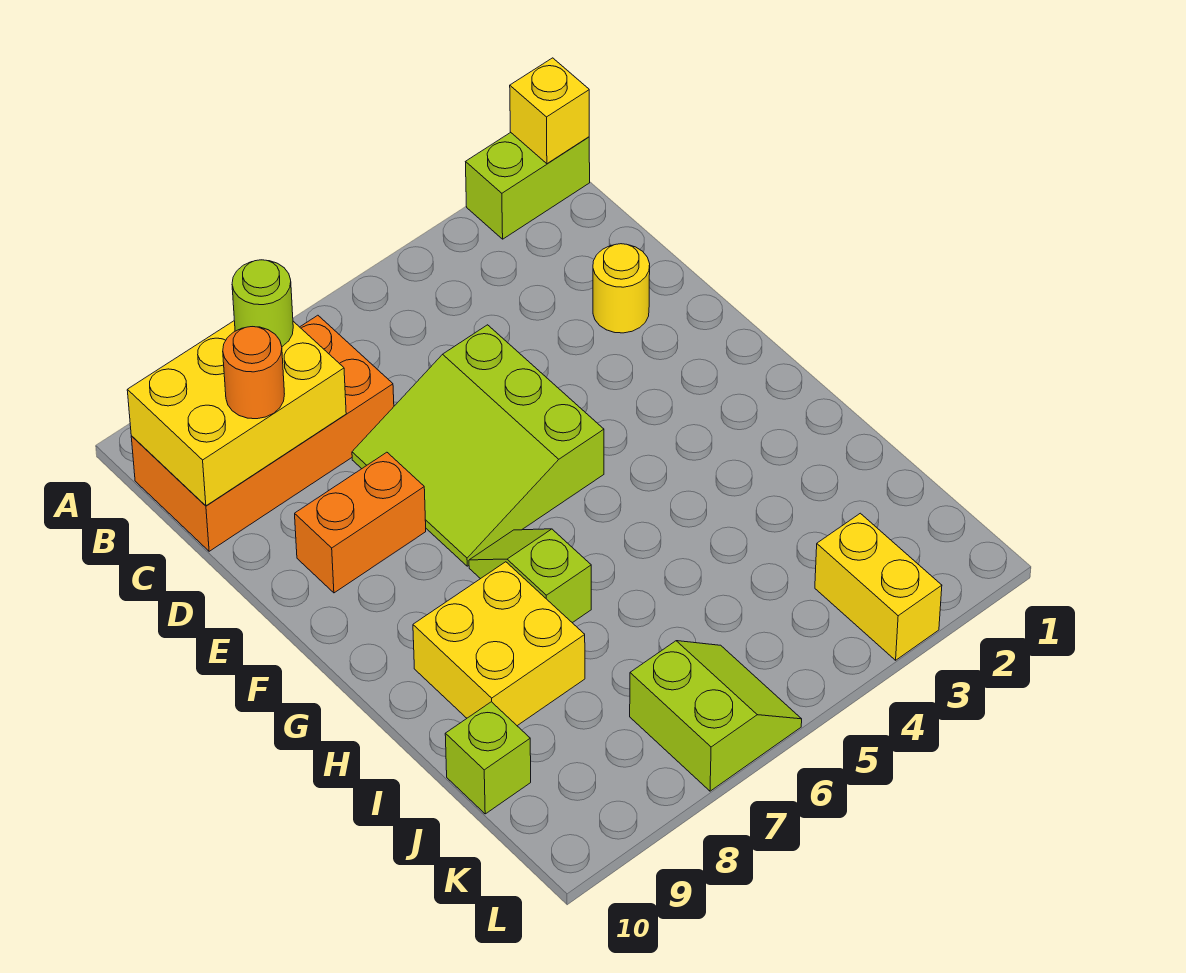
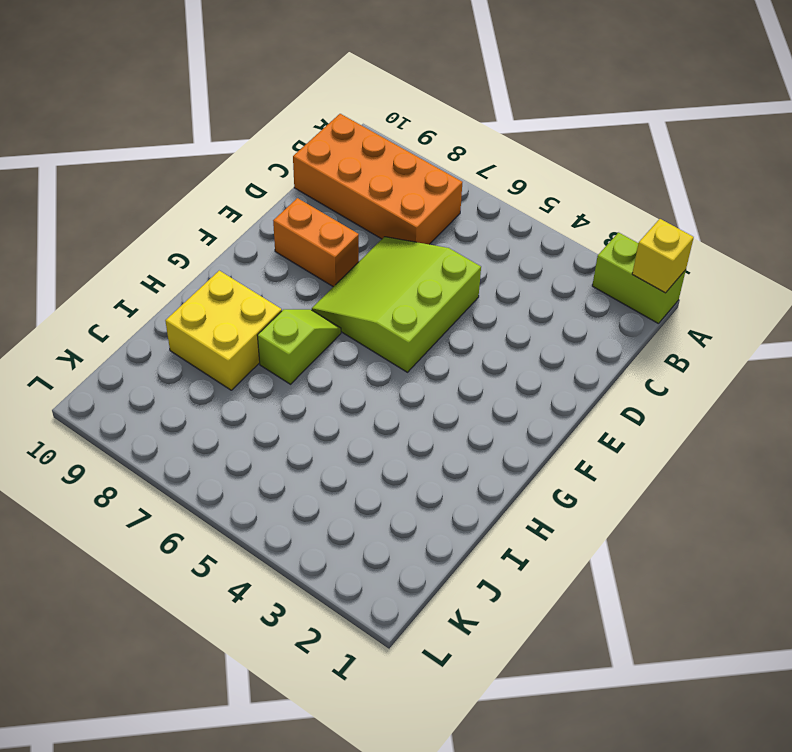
none -> yellow round brick D2 level 1
none -> lime brick J10 level 1
none -> yellow brick K3:L3 level 1

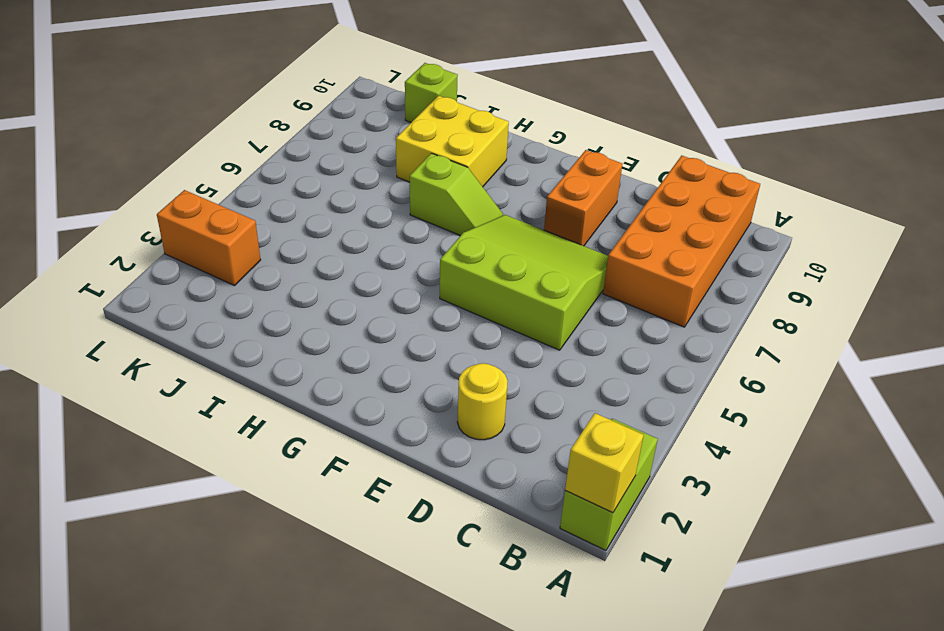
orange brick K3:L3 level 1 -> yellow brick K3:L3 level 1
none -> lime slope K6:L7 level 1 top 7
none -> yellow brick B8:C10 level 2
none -> lime round brick B8 level 3

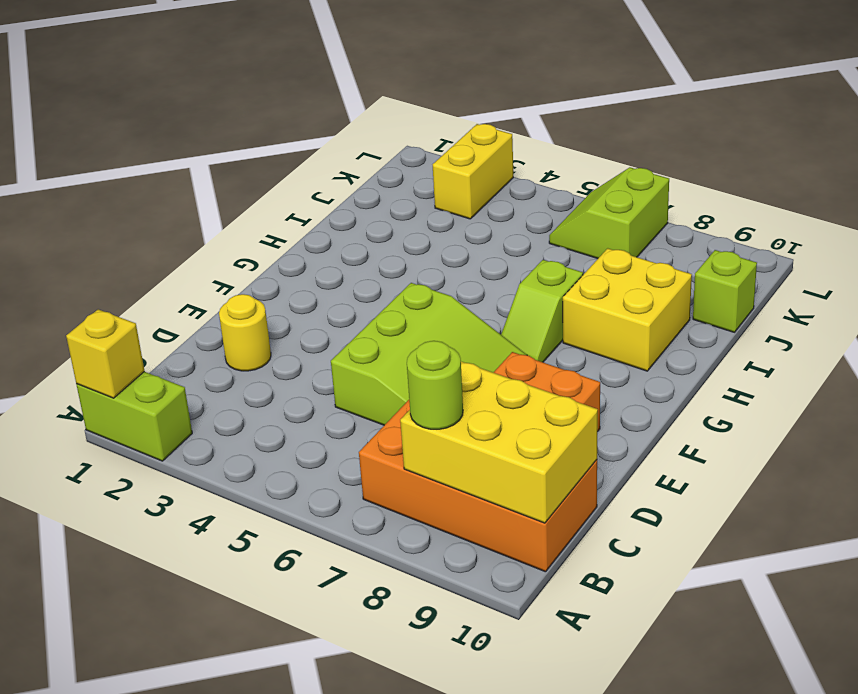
none -> orange round brick C9 level 3

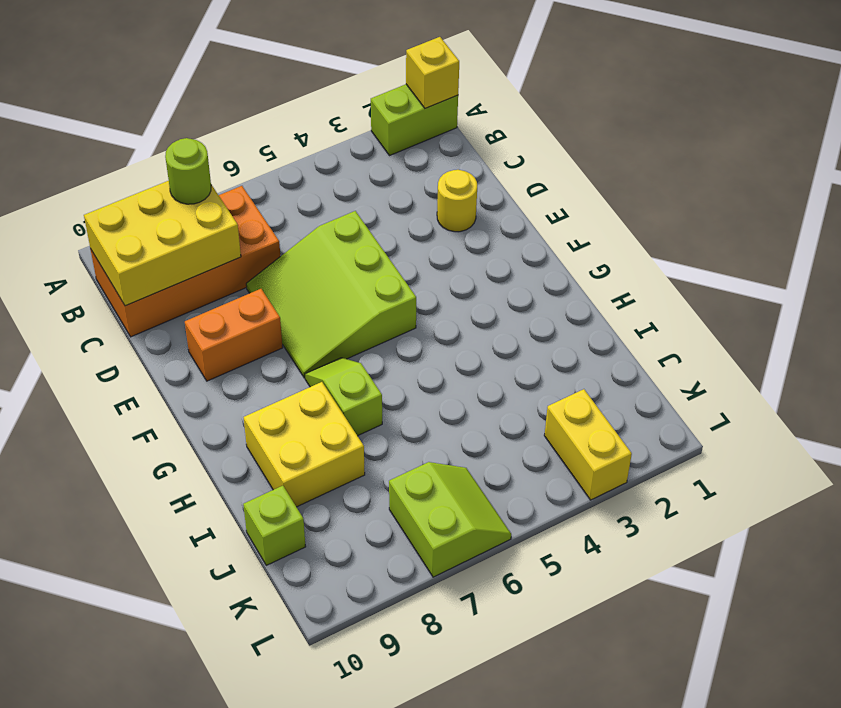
none -> orange round brick C9 level 3

